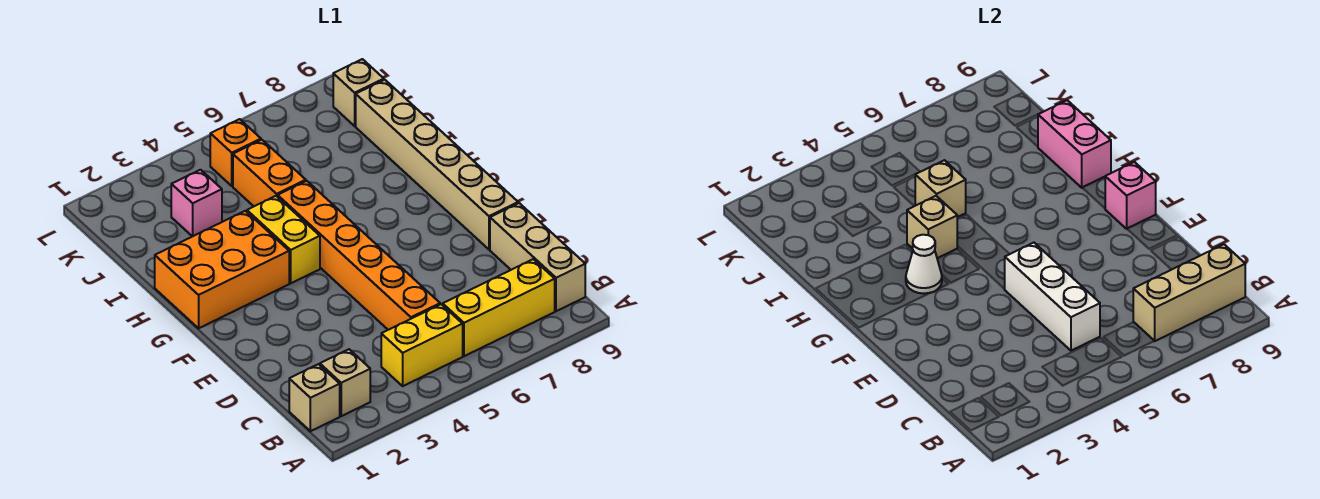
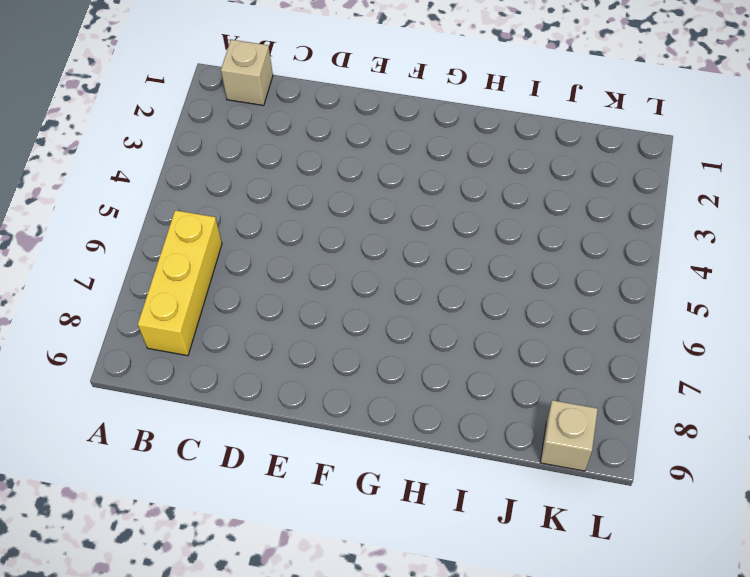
none -> tan brick B2 level 1
none -> yellow brick B4:B5 level 1
none -> tan brick B9:D9 level 1

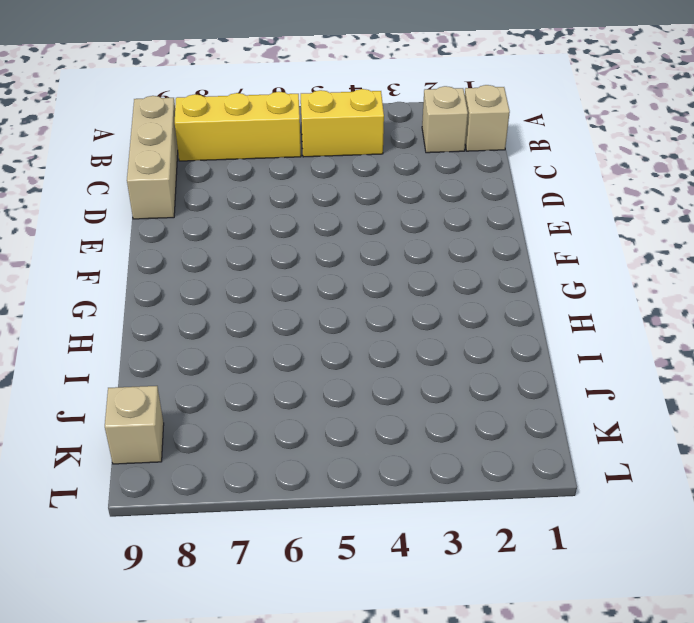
none -> orange brick C5:H5 level 1
none -> tan brick E9:J9 level 1
none -> orange brick G1:H3 level 1

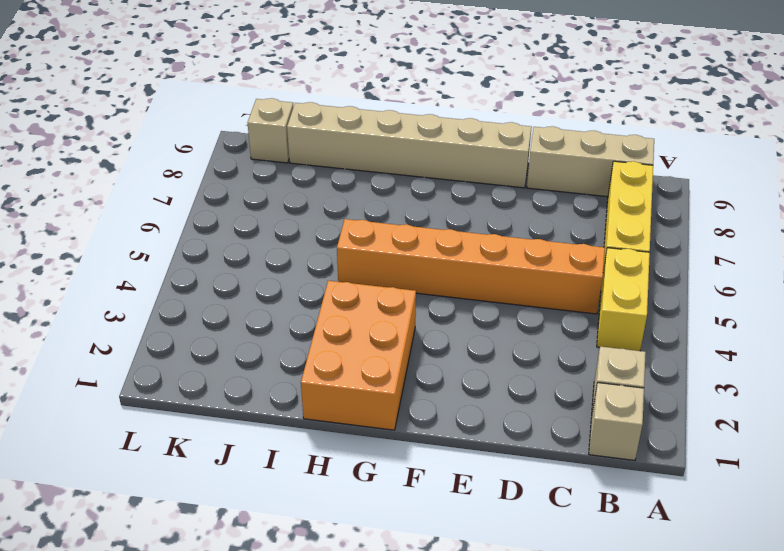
none -> yellow brick G4:H4 level 1
none -> orange brick I5:J5 level 1
none -> pink brick J3 level 1

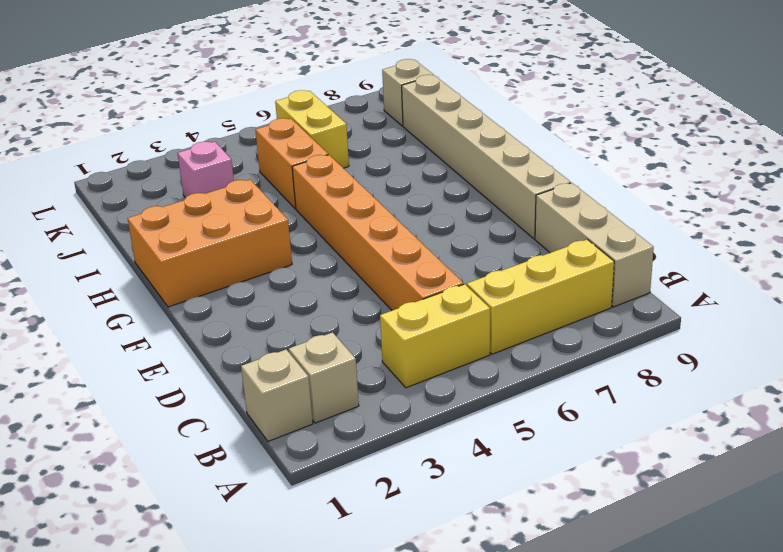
yellow brick J6:K6 level 1 -> yellow brick G4:H4 level 1
none -> orange brick K5 level 1
none -> tan brick B7:B9 level 2
none -> white brick C5:E5 level 2

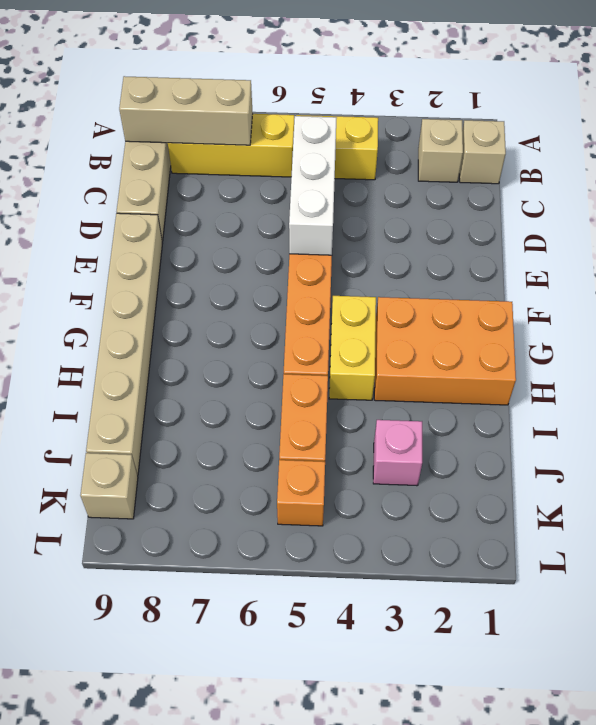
none -> pink brick F9 level 2
none -> white cone G3 level 2
none -> tan brick H4 level 2

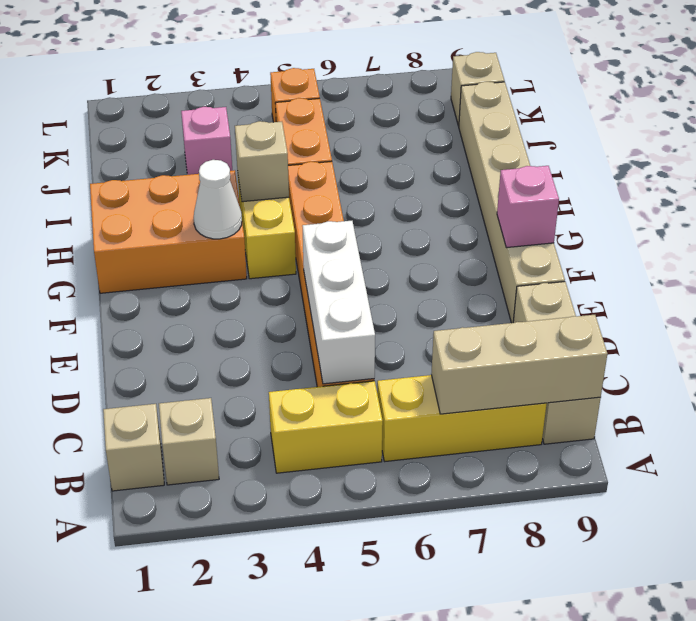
none -> pink brick H9:I9 level 2
none -> tan brick I5 level 2

